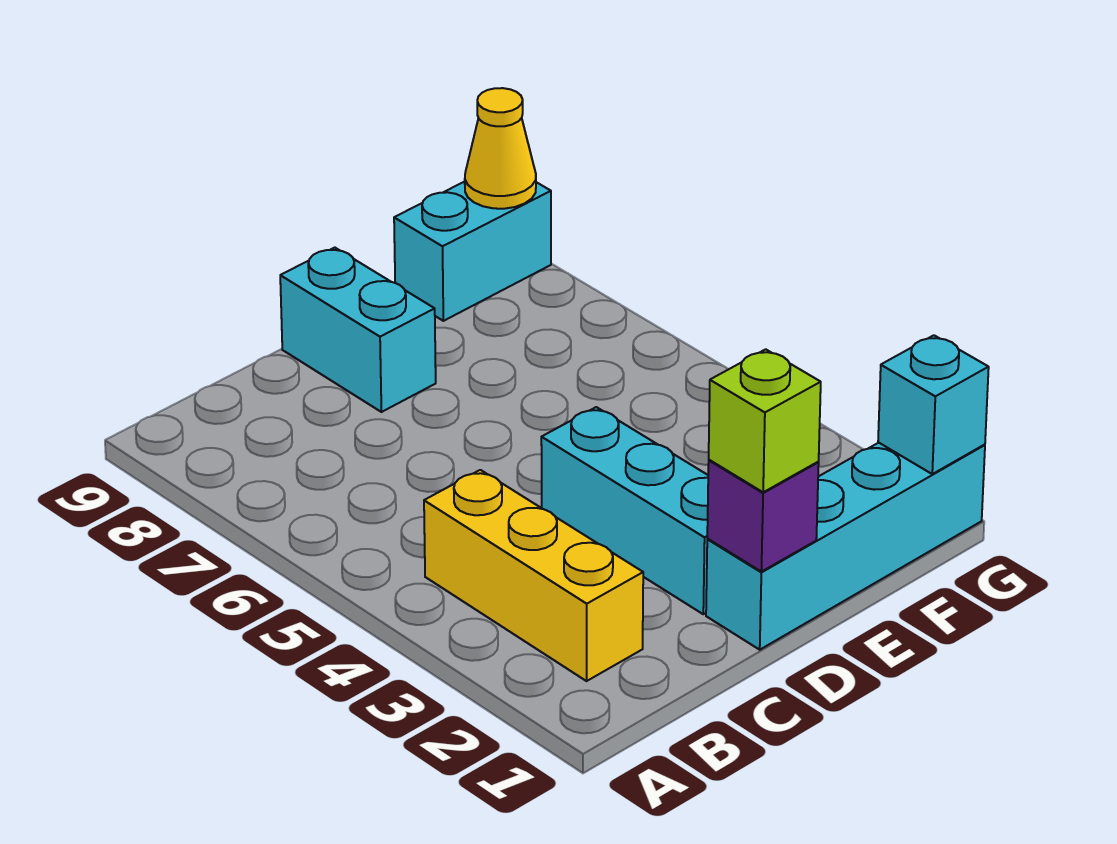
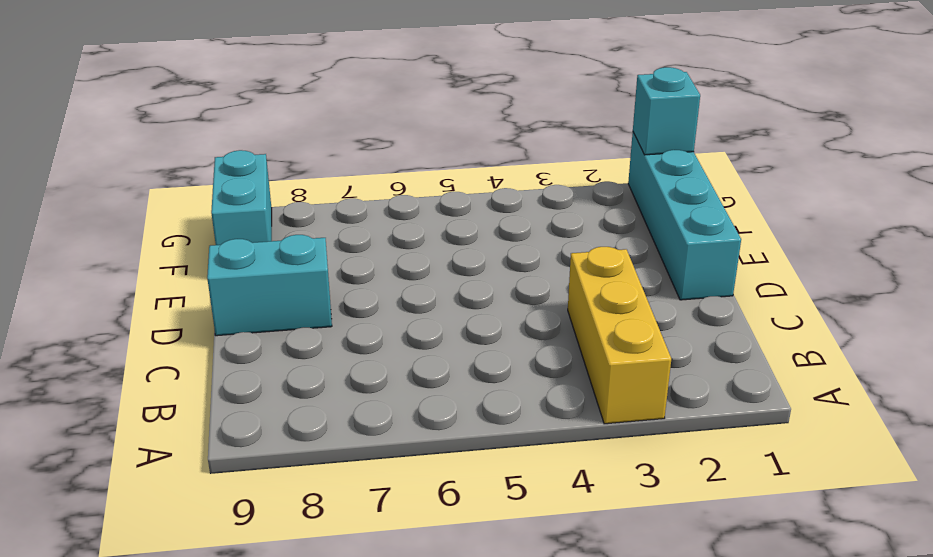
yellow brick A3:C3 level 1 -> yellow brick B2:B4 level 1
none -> cyan brick D2:D4 level 1
none -> purple brick D1 level 2

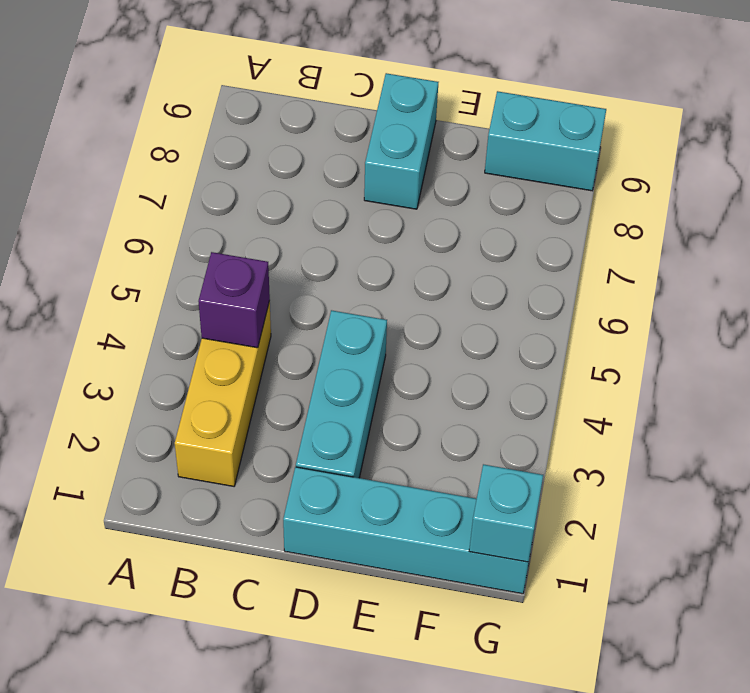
purple brick B4 level 2 -> purple brick D1 level 2
none -> yellow cone G9 level 2
none -> lime brick D1 level 3

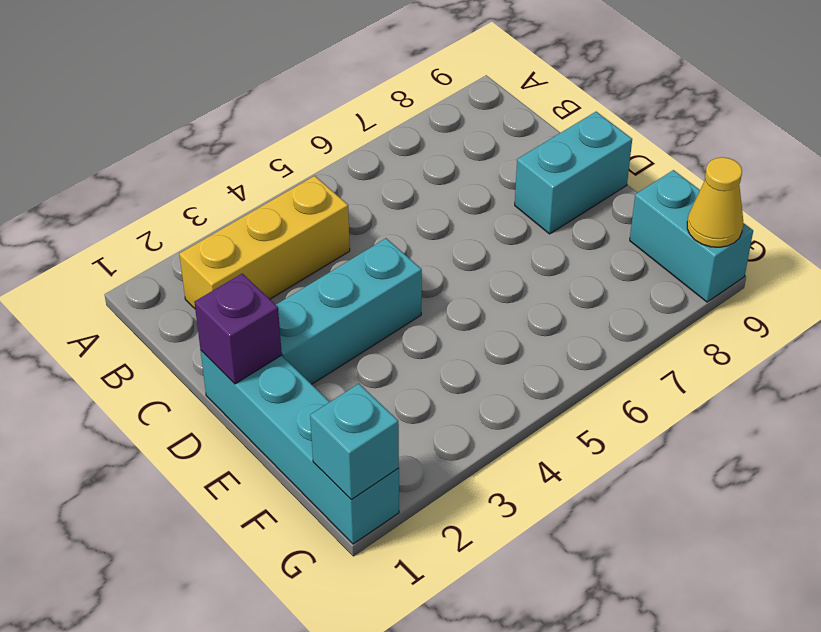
none -> lime brick D1 level 3

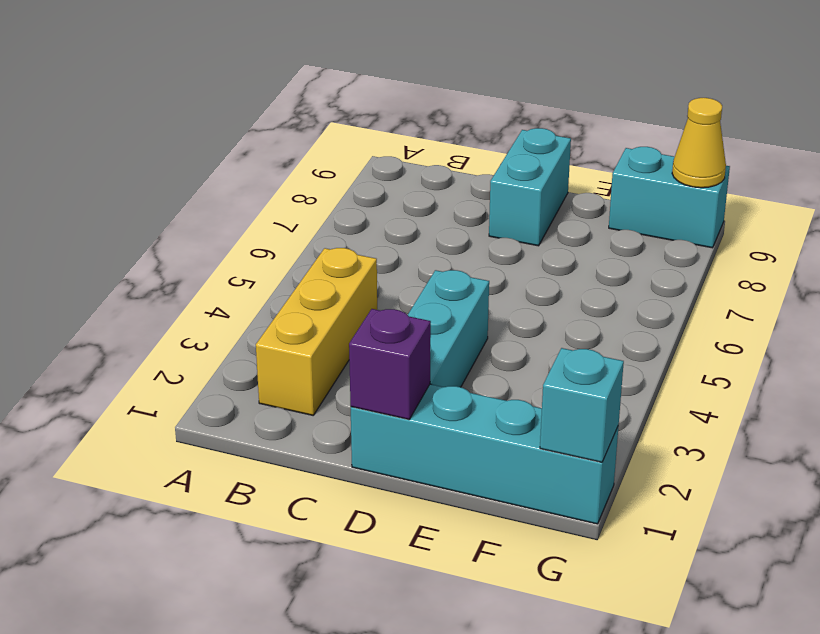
none -> lime brick D1 level 3

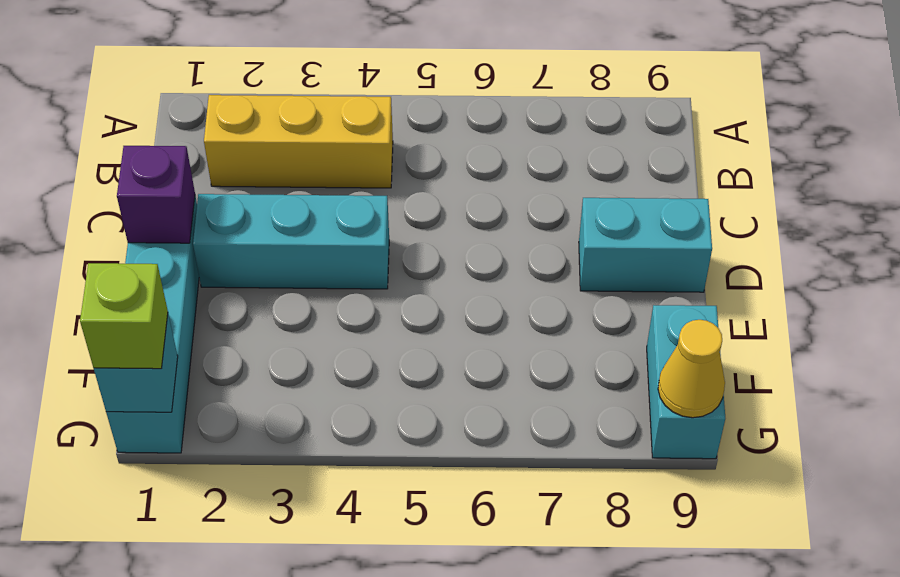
lime brick G1 level 3 -> lime brick D1 level 3

